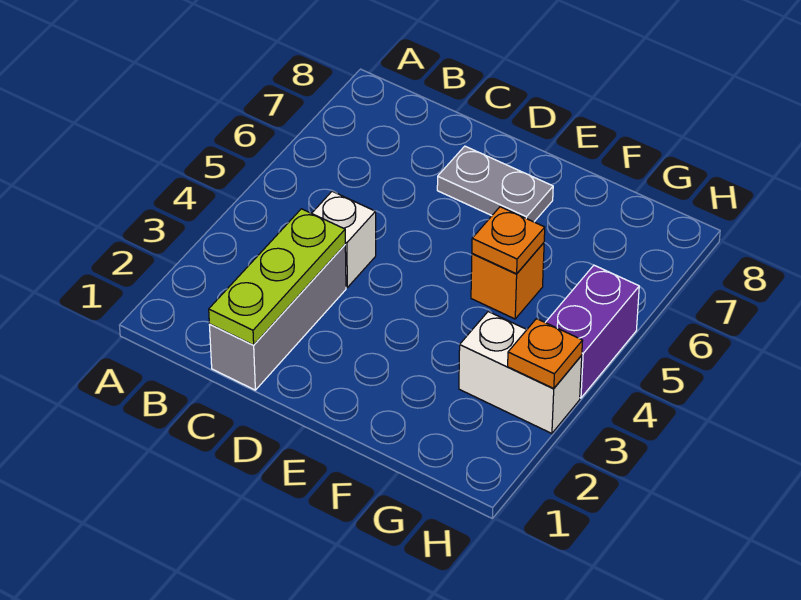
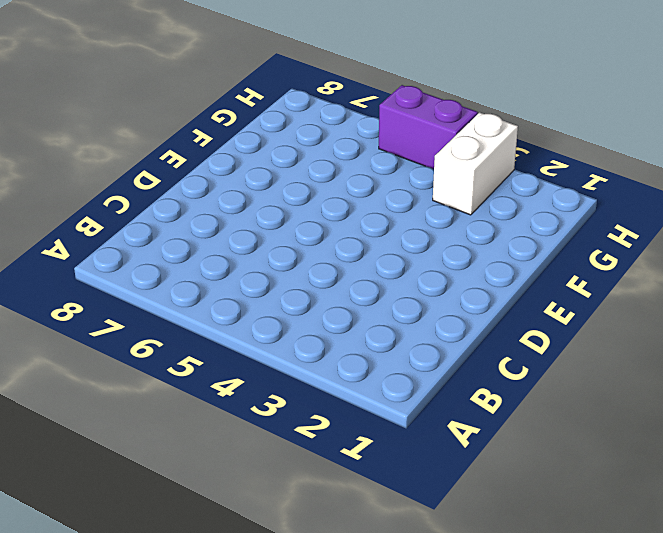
none -> grey brick C1:C3 level 1
none -> white brick C4 level 1

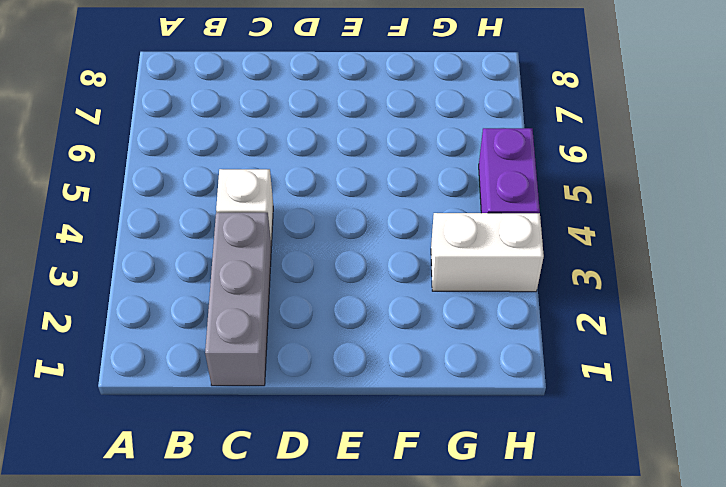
none -> grey plate D7:E7 level 1
none -> orange brick F5 level 1

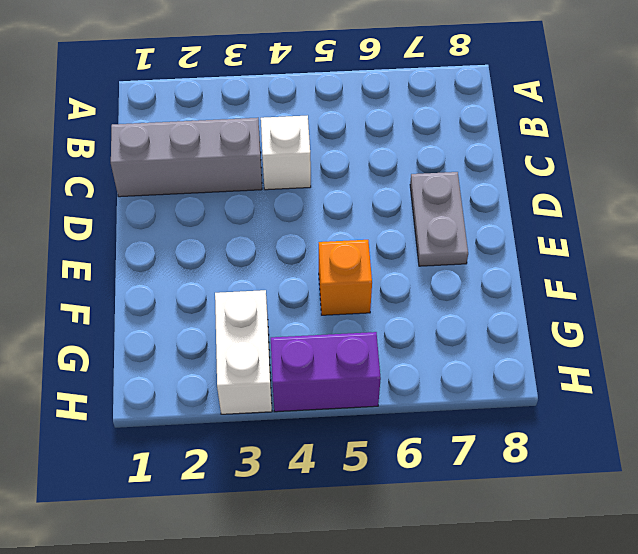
none -> lime plate C1:C3 level 2
none -> orange plate F5 level 2

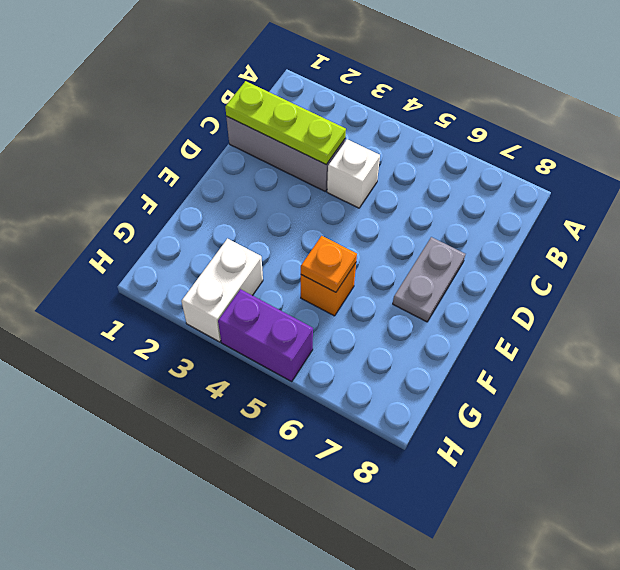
none -> orange plate H3 level 2

